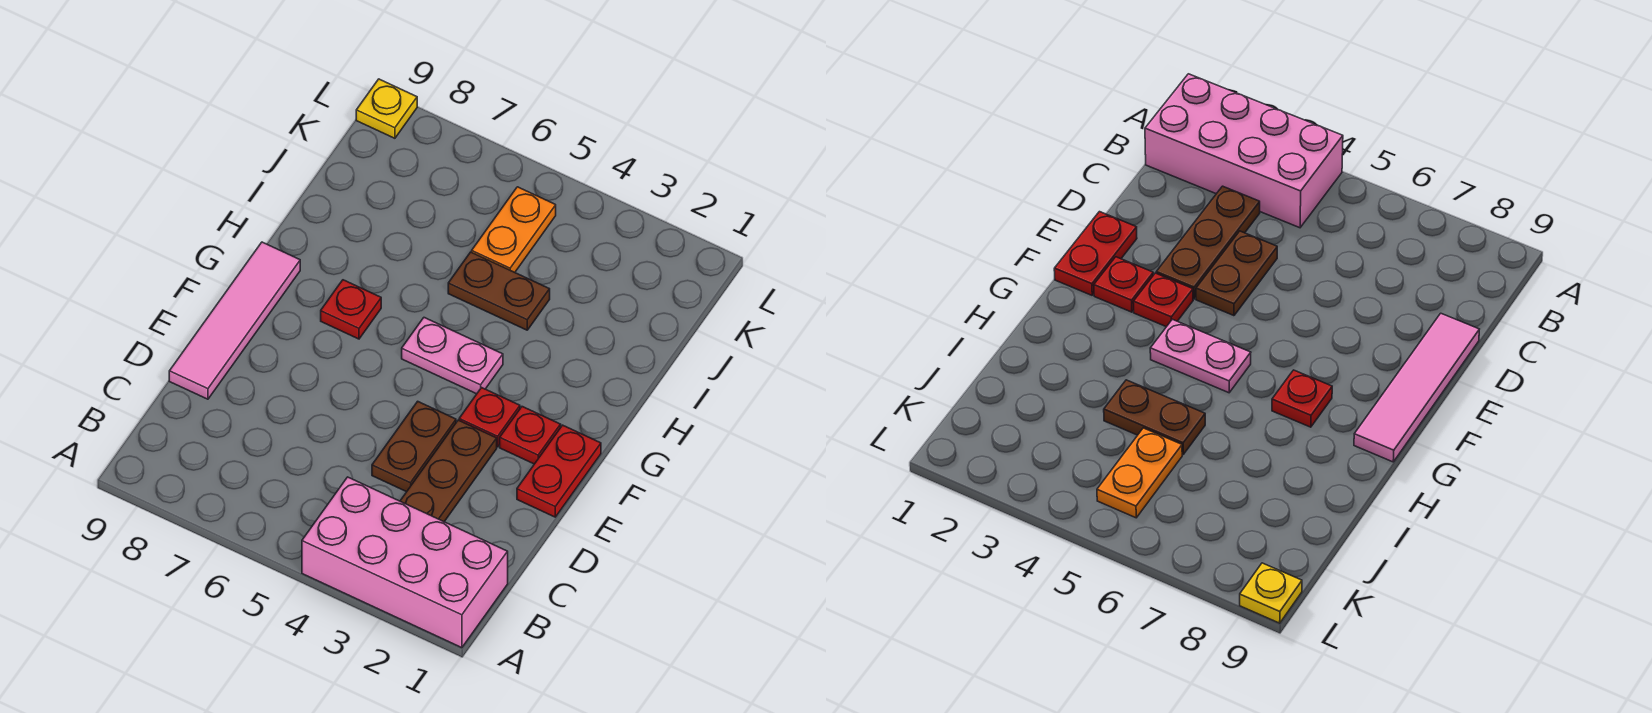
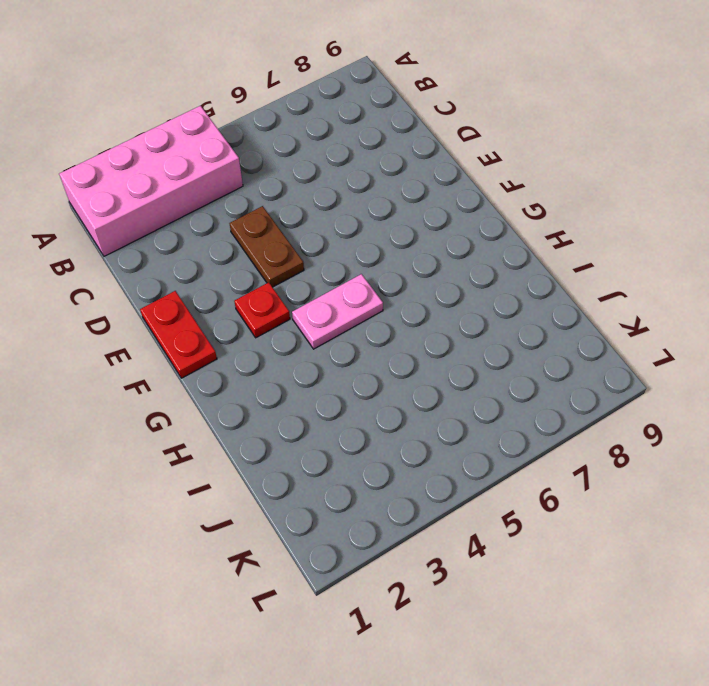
none -> brown plate C3:E3 level 1
none -> pink tile D9:G9 level 1
none -> red plate F2 level 1

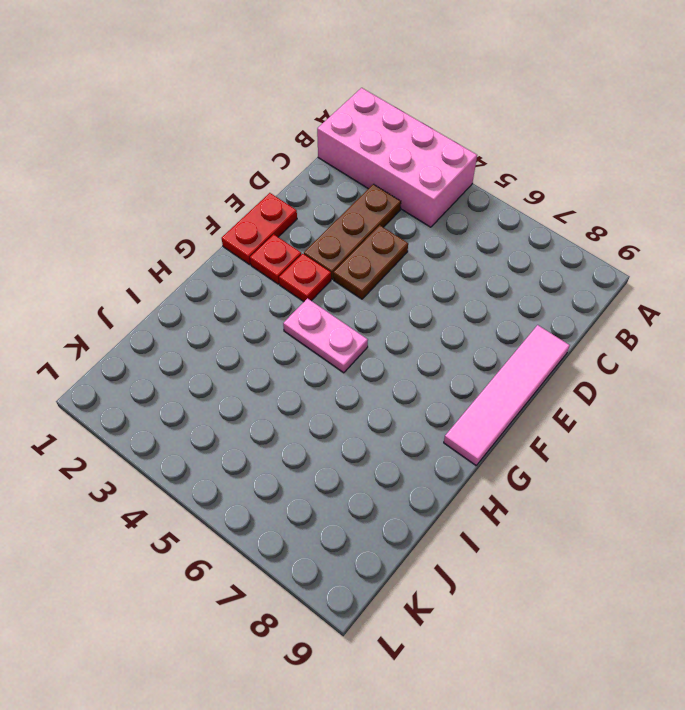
none -> red plate G7 level 1
none -> brown plate I4:I5 level 1
none -> orange plate J5:K5 level 1

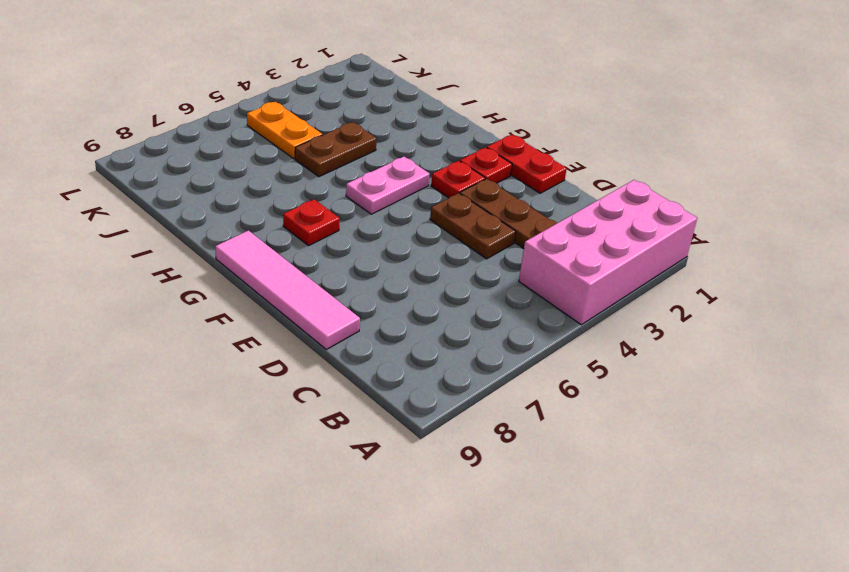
none -> yellow plate L9 level 1

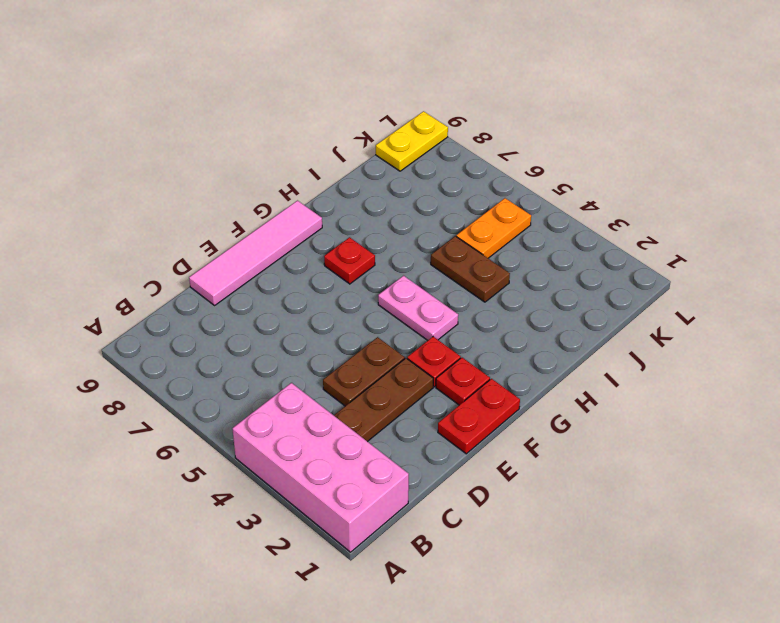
yellow plate K9:L9 level 1 -> yellow plate L9 level 1

